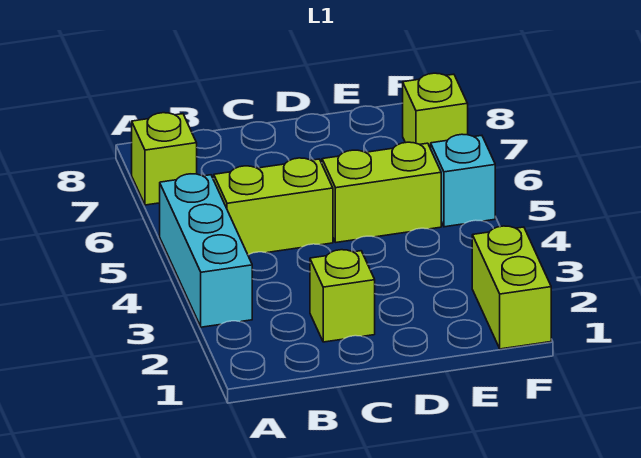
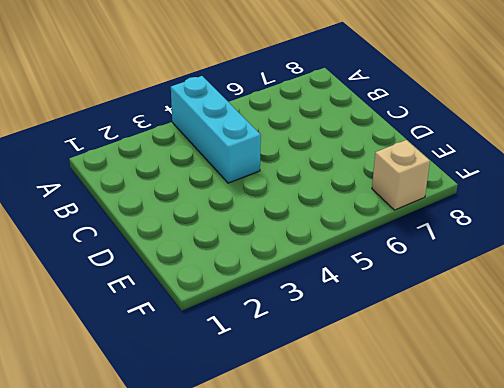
cyan brick A4:C4 level 1 -> cyan brick A3:A5 level 1
tan brick F7 level 1 -> lime brick F7 level 1
none -> lime brick A7 level 1
none -> lime brick B5:C5 level 1

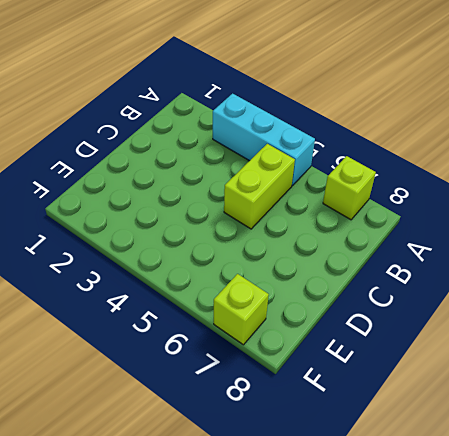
none -> lime brick C2 level 1
none -> lime brick D5:E5 level 1

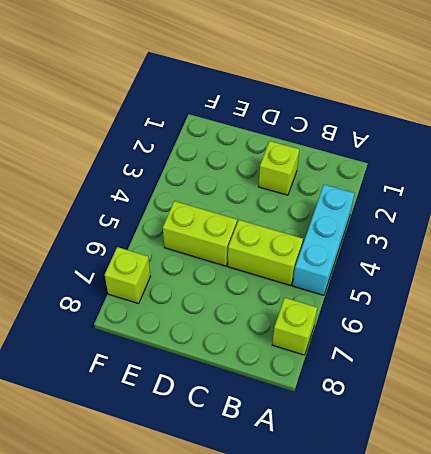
none -> lime brick F1:F2 level 1
none -> cyan brick F5 level 1

